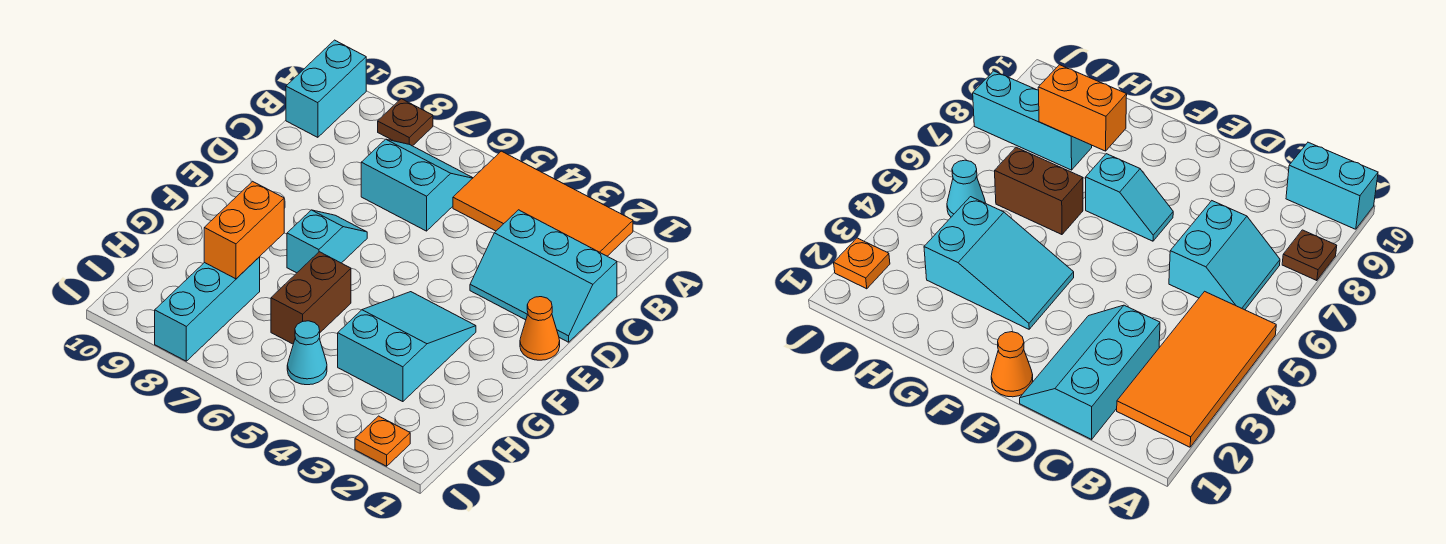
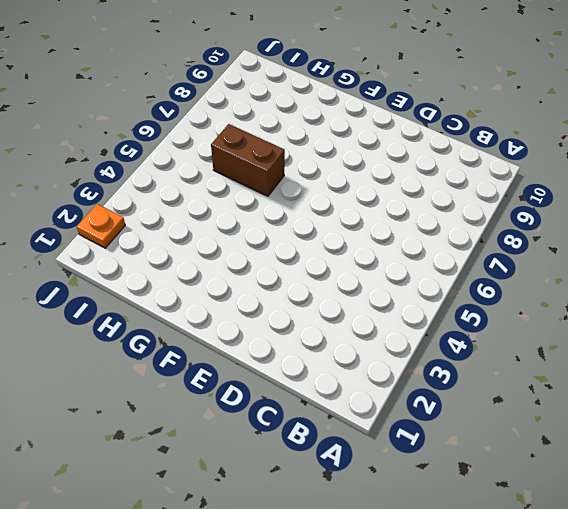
none -> orange tile A2:B5 level 1
none -> brown plate A8 level 1
none -> cyan brick A10:B10 level 1

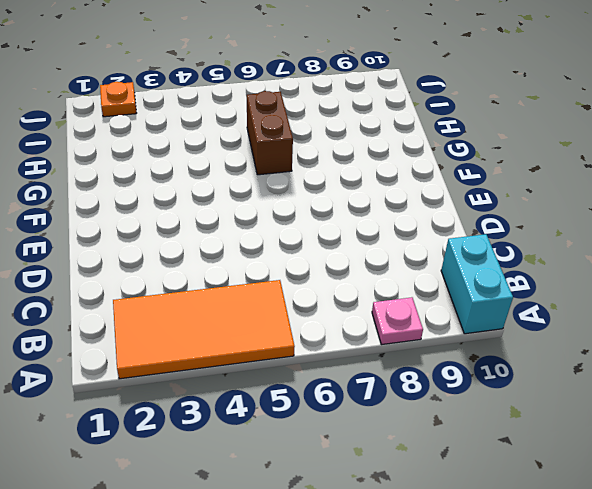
pink plate A8 level 1 -> brown plate A8 level 1
none -> cyan slope B6:C7 level 1 top C
none -> cyan slope C1:D3 level 1 top C
none -> orange cone E1 level 1

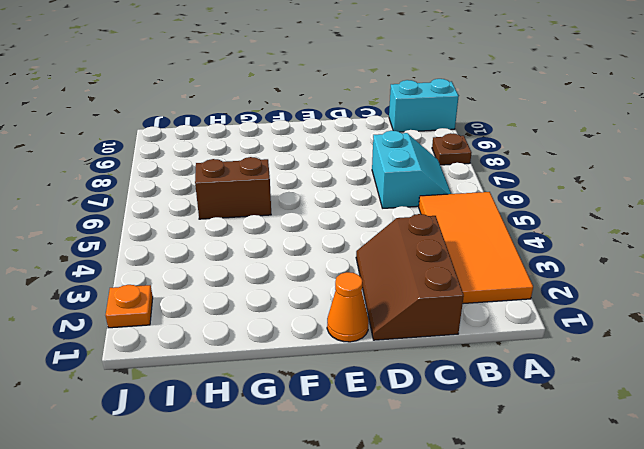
brown slope C1:D3 level 1 top C -> cyan slope C1:D3 level 1 top C
none -> cyan slope E7:F7 level 1 top F
none -> cyan slope F3:H4 level 1 top H
none -> cyan brick H8:J8 level 1

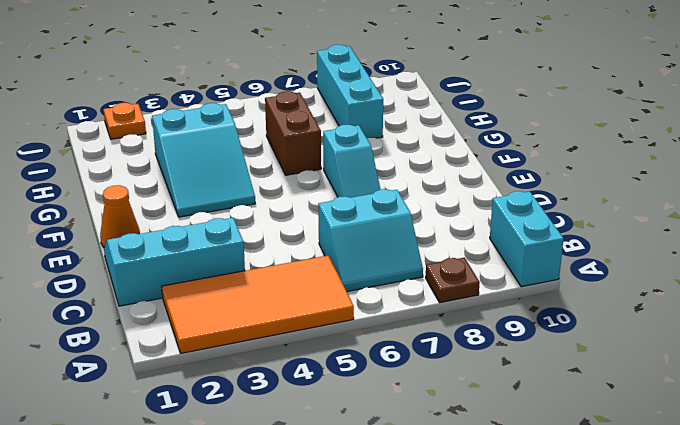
none -> cyan cone I5 level 1
none -> orange brick G8:H8 level 2

